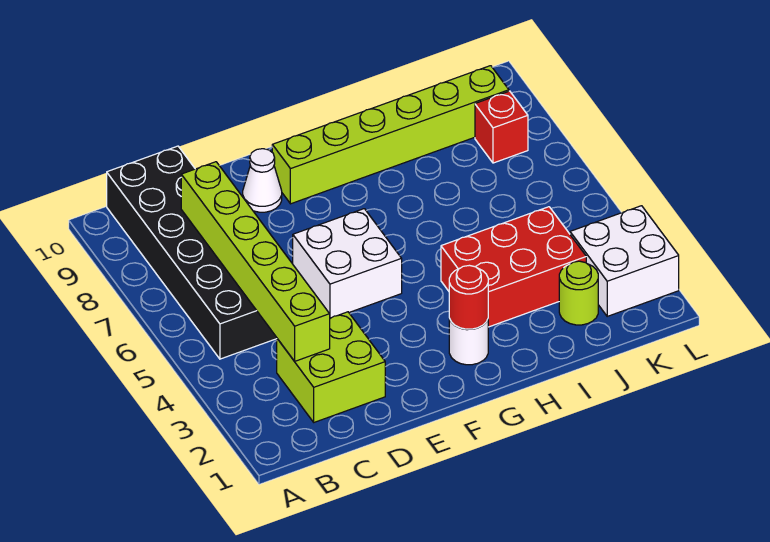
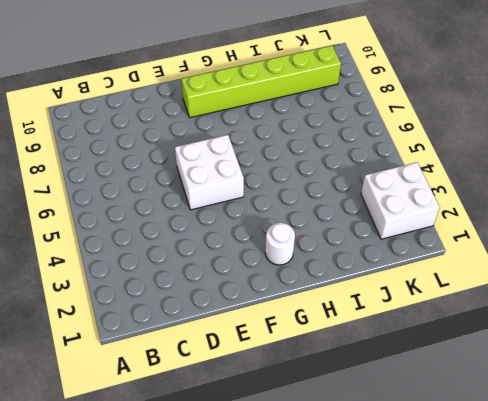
none -> black brick B5:C10 level 1
none -> lime brick C2:D3 level 1
none -> white cone E9 level 1

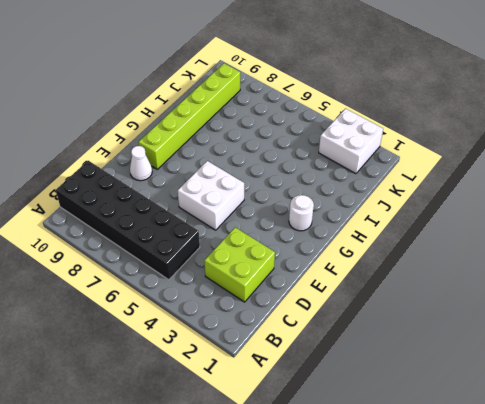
none -> red brick H3:J4 level 1
none -> lime round brick J2 level 1
none -> red brick K8 level 1

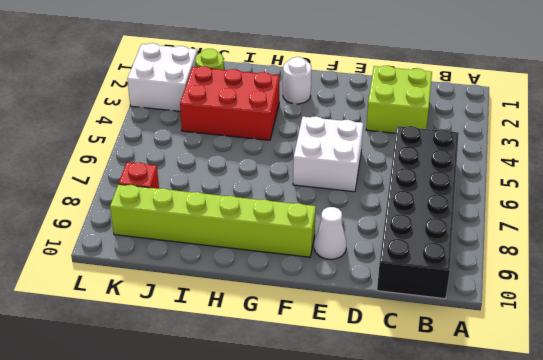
none -> lime brick C3:C8 level 2
none -> red round brick G2 level 2

